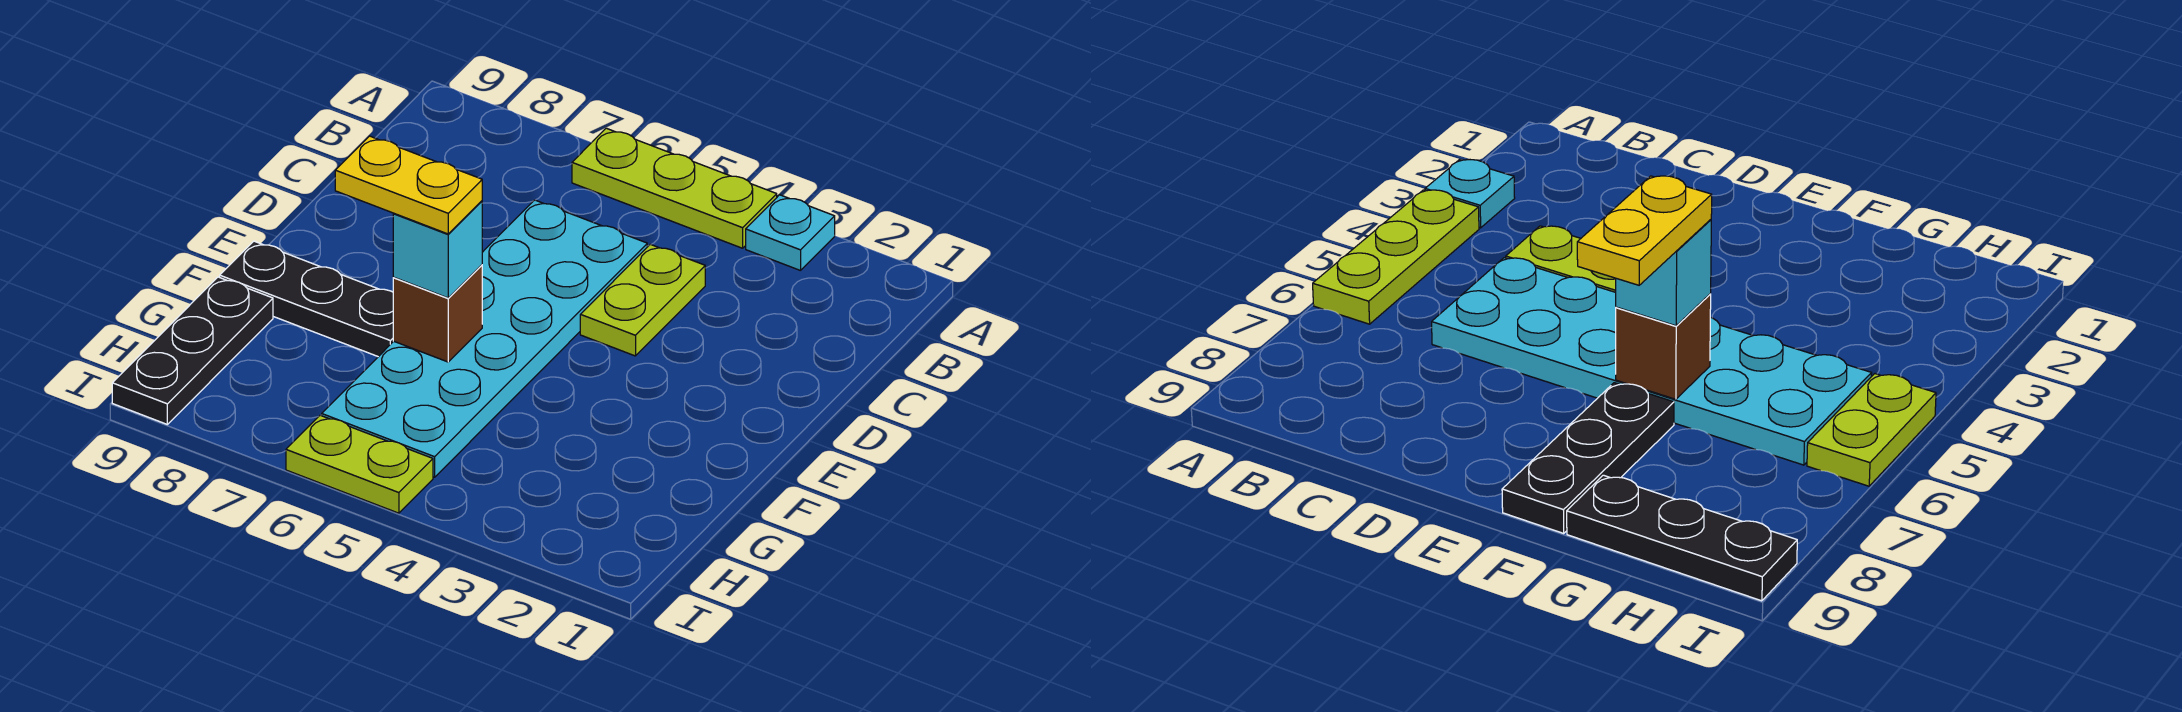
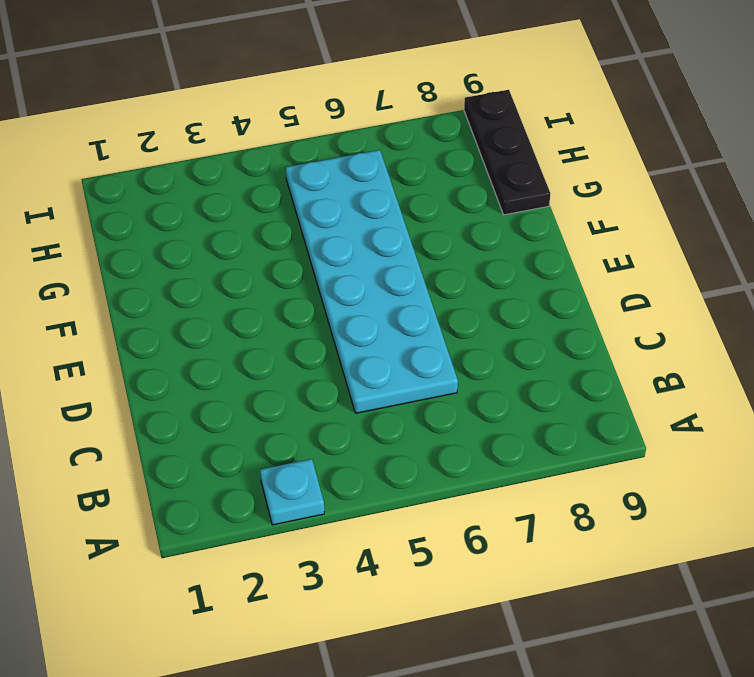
none -> lime plate A4:A6 level 1
none -> lime plate C4:D4 level 1

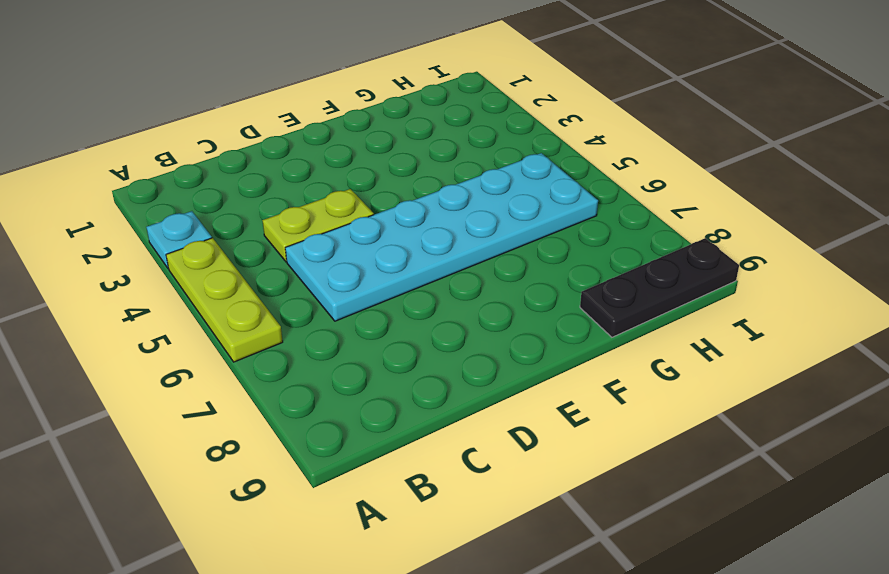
none -> black plate F7:F9 level 1
none -> lime plate I5:I6 level 1

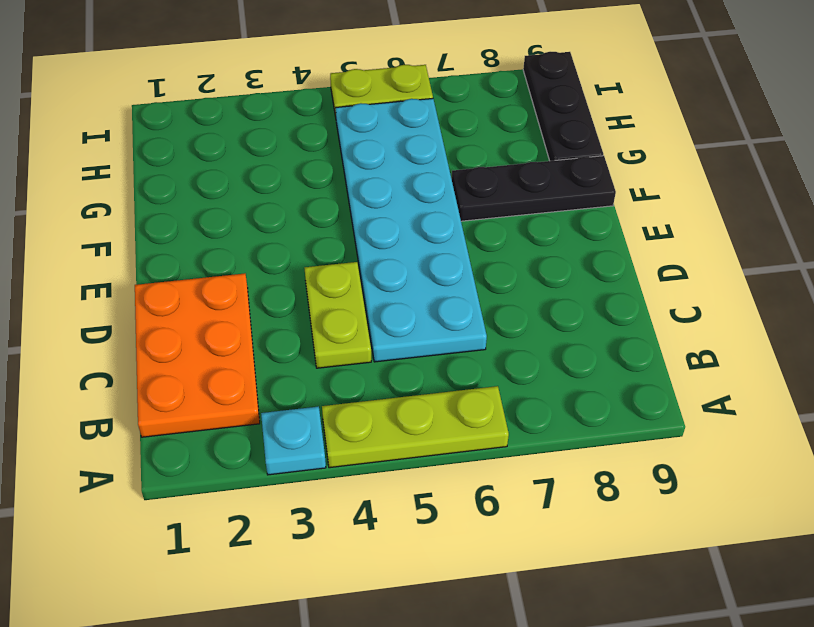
orange plate B1:D2 level 1 -> none
none -> brown brick F6 level 2
none -> cyan brick F6 level 3

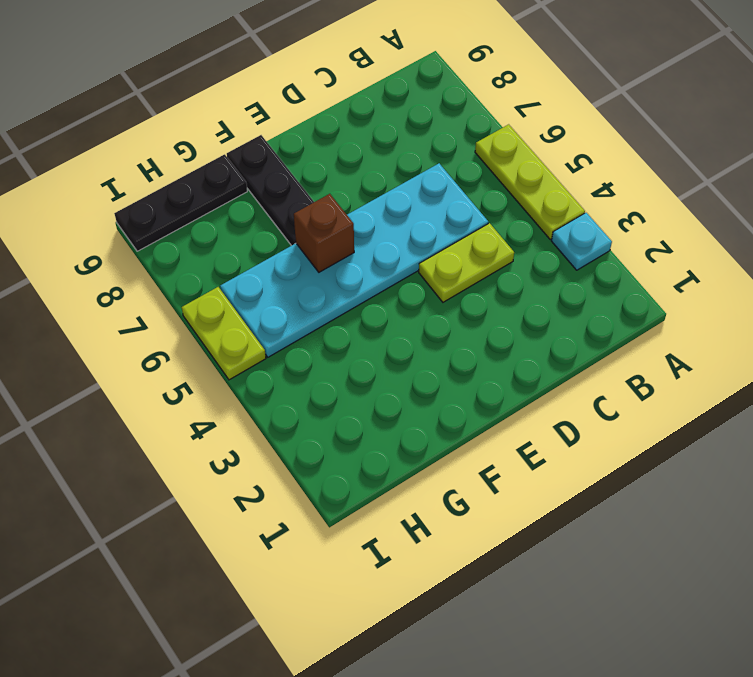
none -> cyan brick F6 level 3
none -> yellow plate F6:F7 level 4

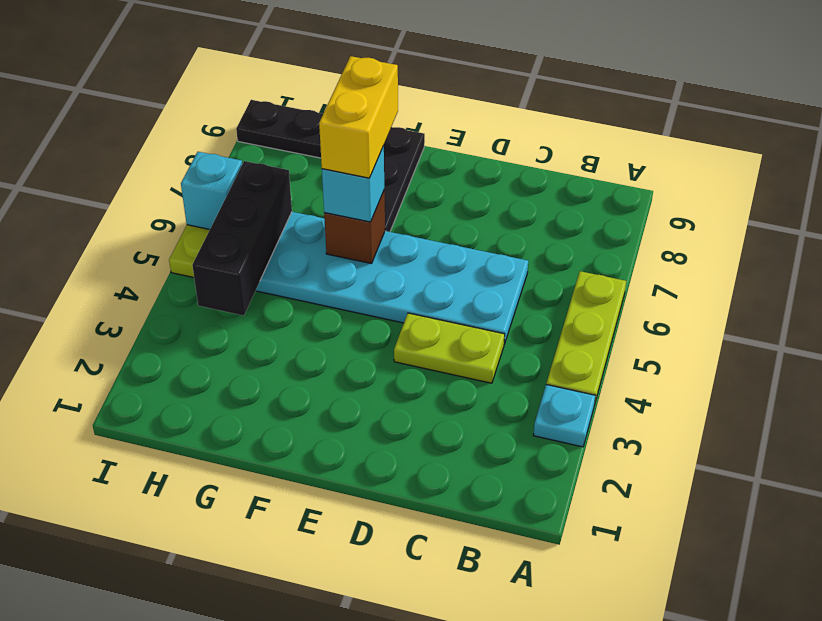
yellow brick F6:F7 level 4 -> yellow plate F6:F7 level 4
black brick H4:H6 level 2 -> none
cyan brick I6 level 2 -> none

